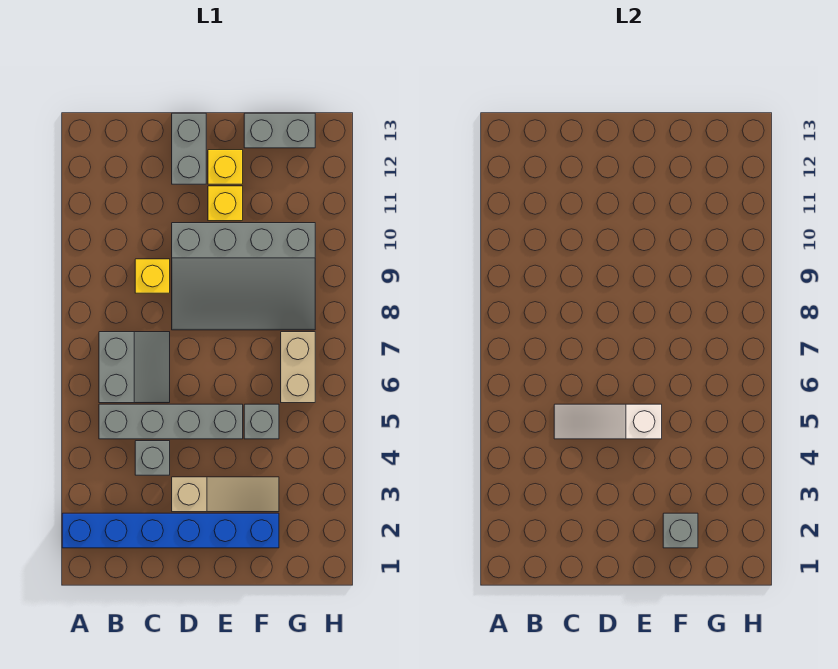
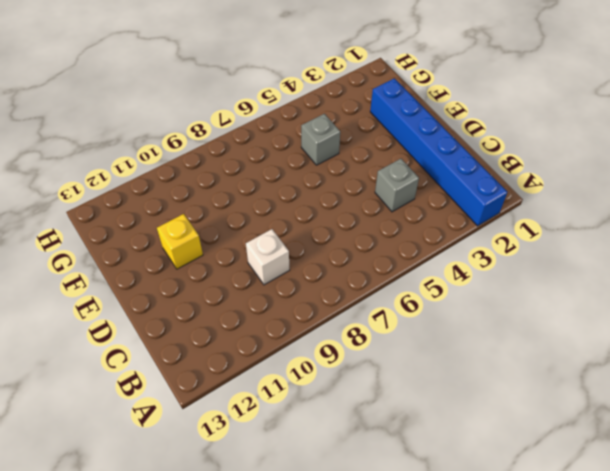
white brick C9 level 1 -> yellow brick C9 level 1
none -> grey brick B5:E5 level 1
none -> grey slope B6:C7 level 1 top B
none -> tan slope D3:F3 level 1 top D

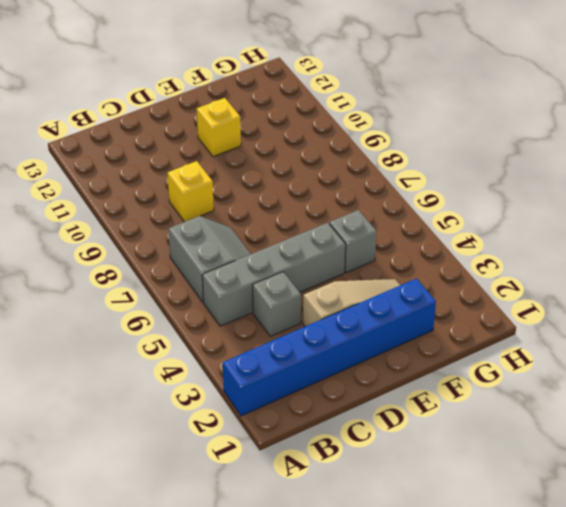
none -> grey slope D8:G10 level 1 top 10
none -> grey brick D12:D13 level 1
none -> yellow brick E12 level 1

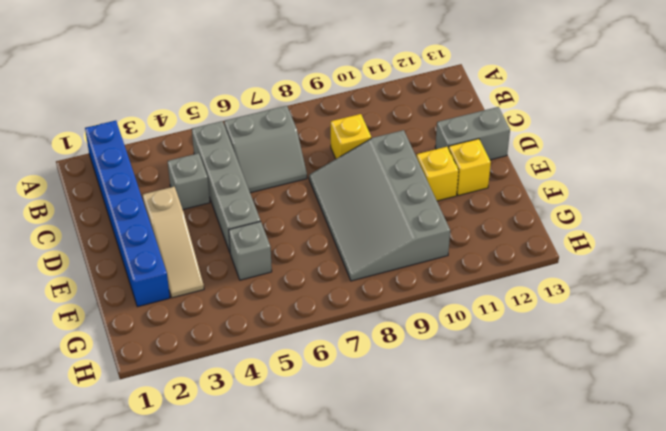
none -> grey brick F13:G13 level 1
none -> tan brick G6:G7 level 1
none -> white slope C5:E5 level 2 top E

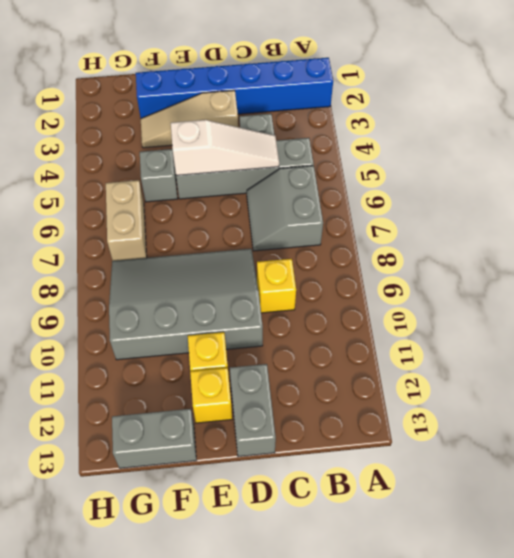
none -> grey brick F2 level 2

